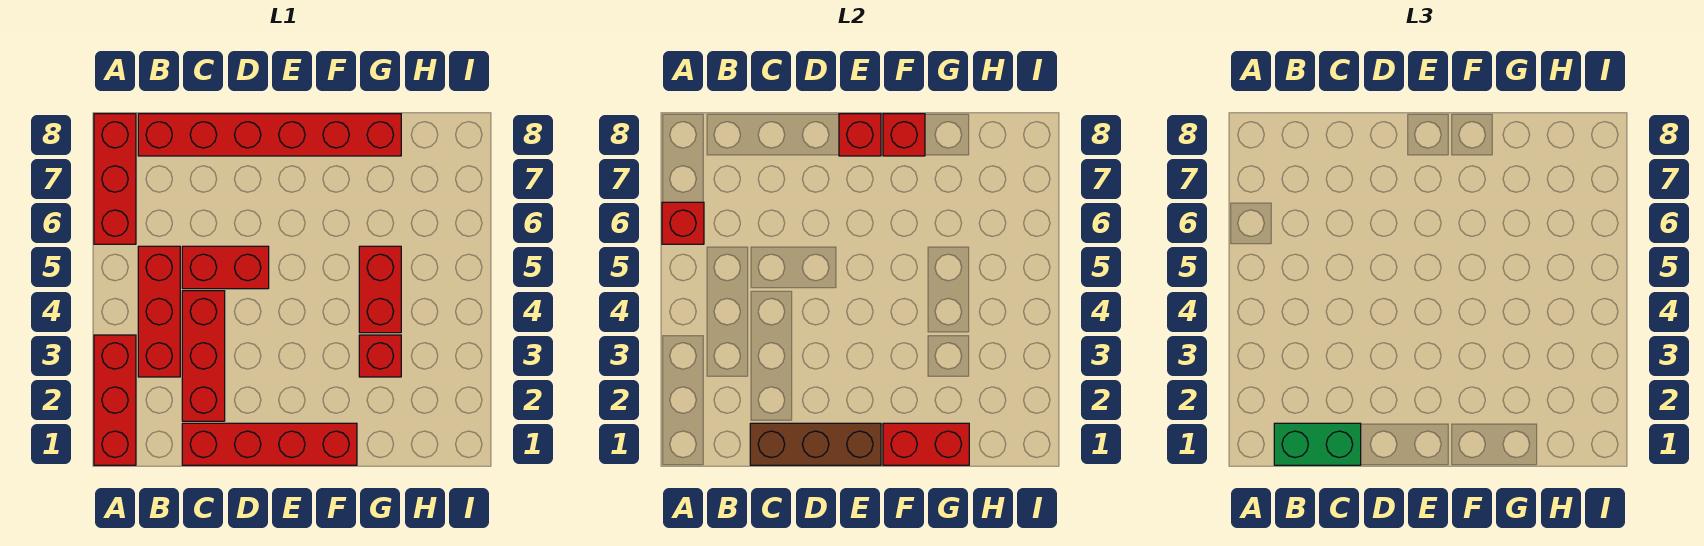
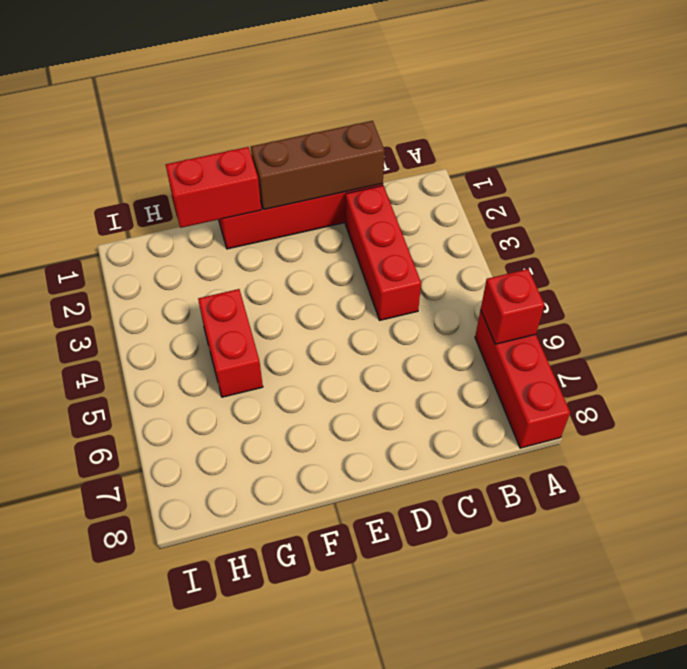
none -> red brick A1:A3 level 1
none -> red brick B3:B5 level 1
none -> red brick B8:G8 level 1

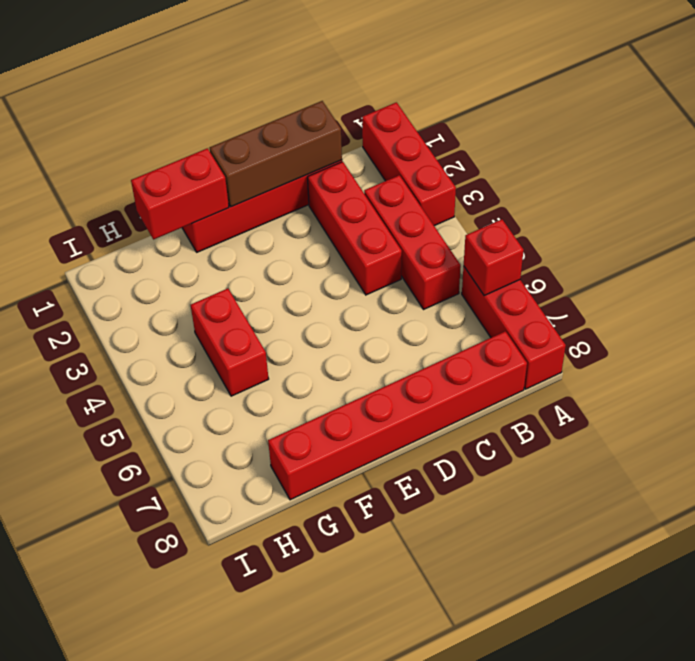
none -> red brick C5:D5 level 1
none -> red brick G3 level 1
none -> red brick E8 level 2

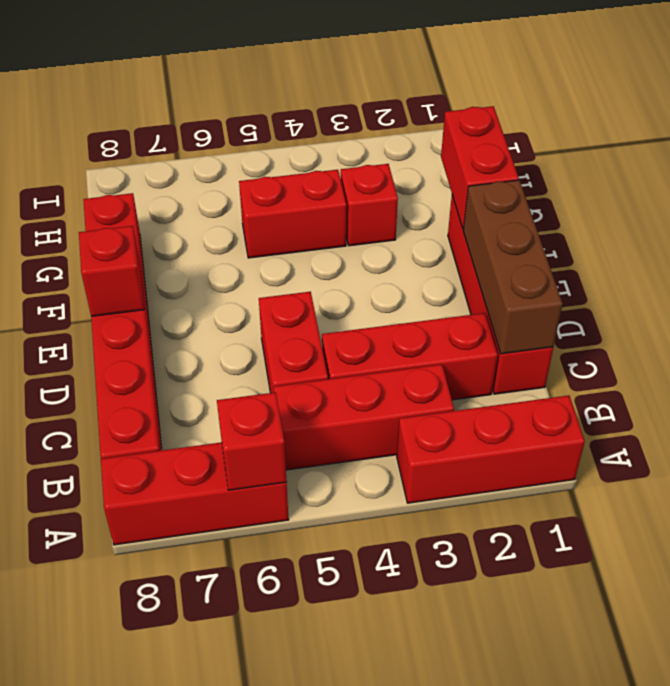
none -> red brick F8 level 2
none -> green brick B1:C1 level 3

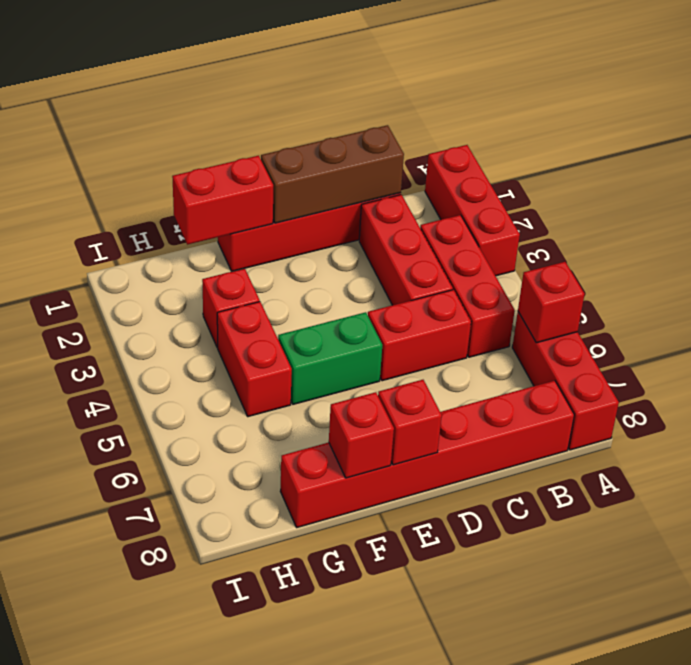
green brick E5:F5 level 1 -> green brick B1:C1 level 3

